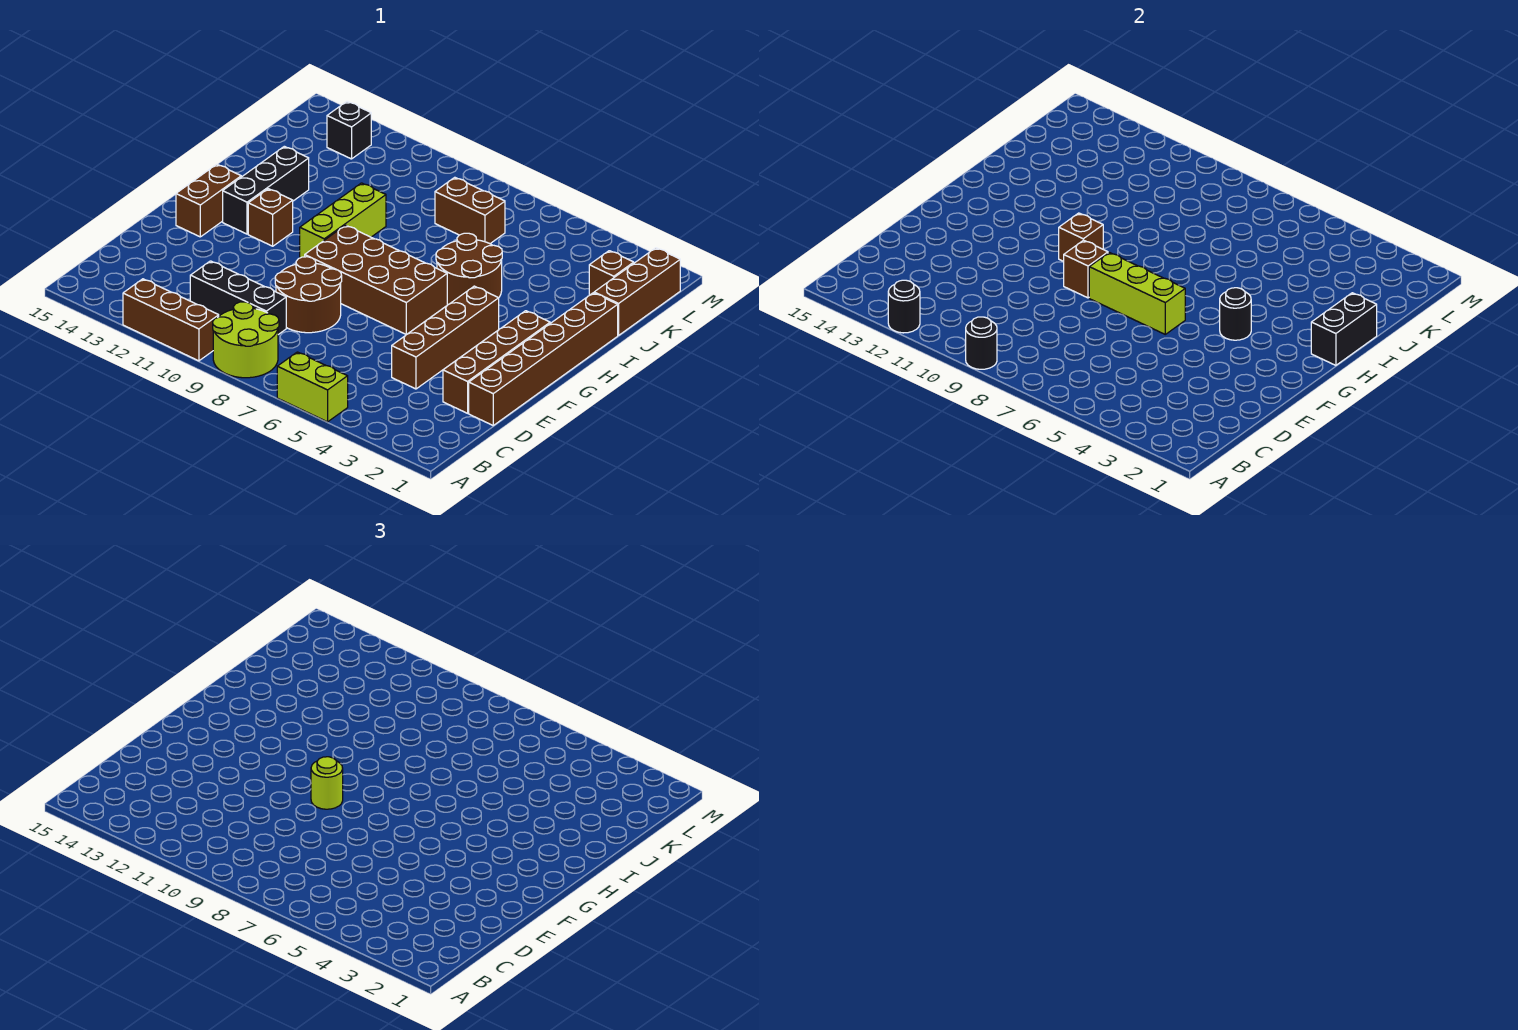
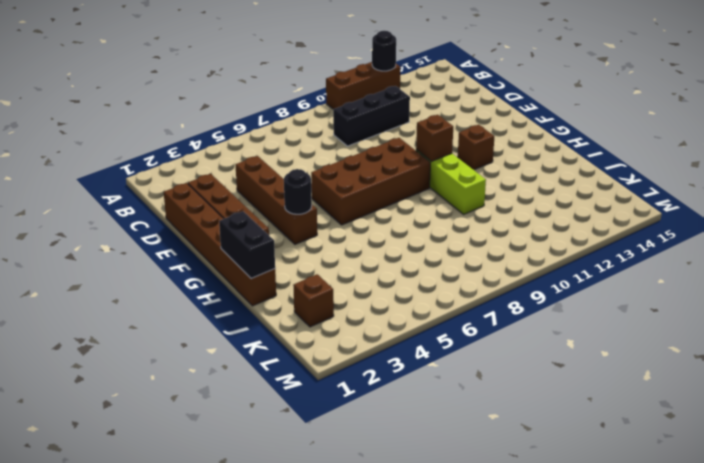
none -> lime brick A5:A6 level 1
none -> lime round brick A8:B9 level 1
none -> brown round brick D8:E9 level 1

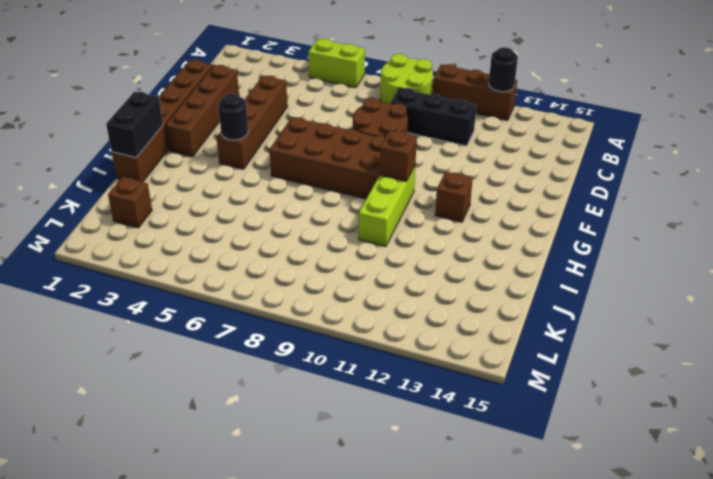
none -> brown brick F14:G14 level 1
none -> black brick G13:I13 level 1
none -> brown round brick H5:I6 level 1

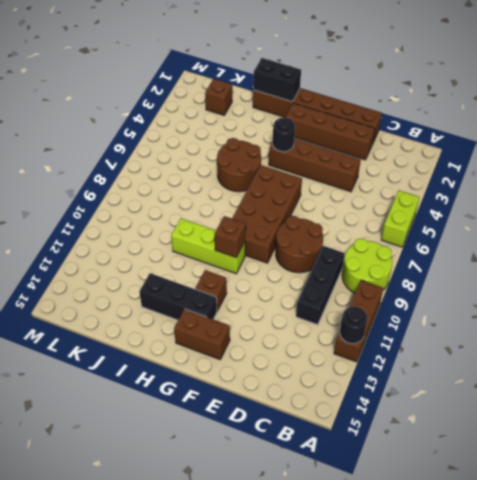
none -> brown brick J1:L1 level 1
none -> brown brick K7:K8 level 1
none -> black brick L13 level 1

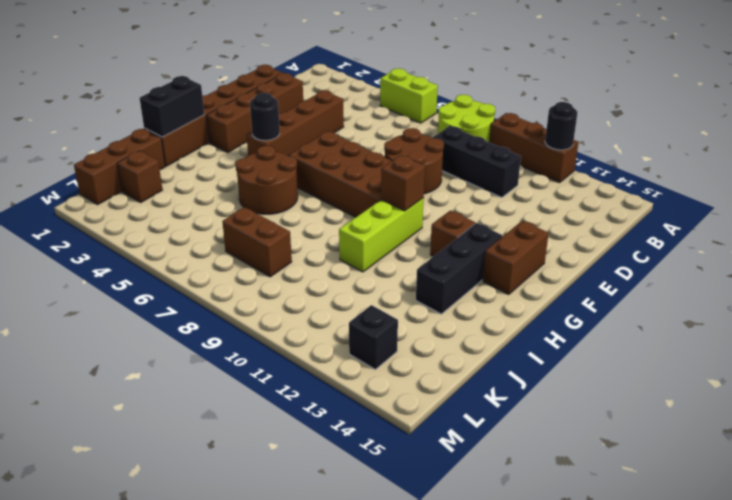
none -> black round brick A9 level 2
none -> lime brick F6:F8 level 2
none -> brown brick F9 level 2

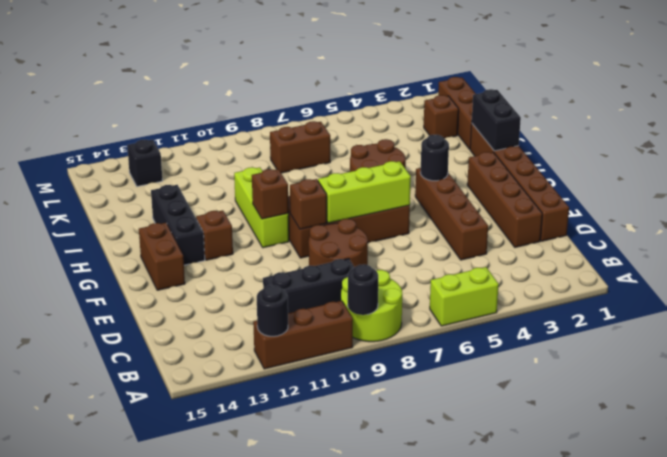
none -> lime round brick F9 level 3

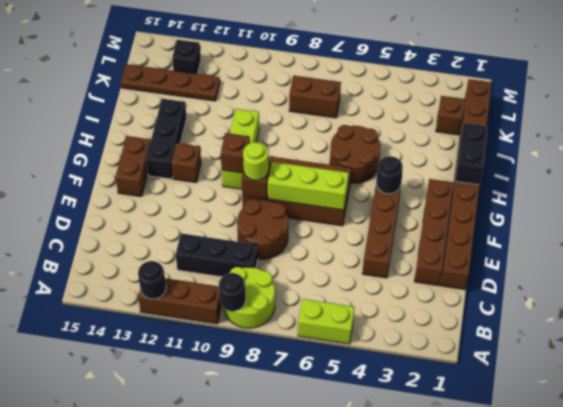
brown plate K12:K15 level 1 -> none

